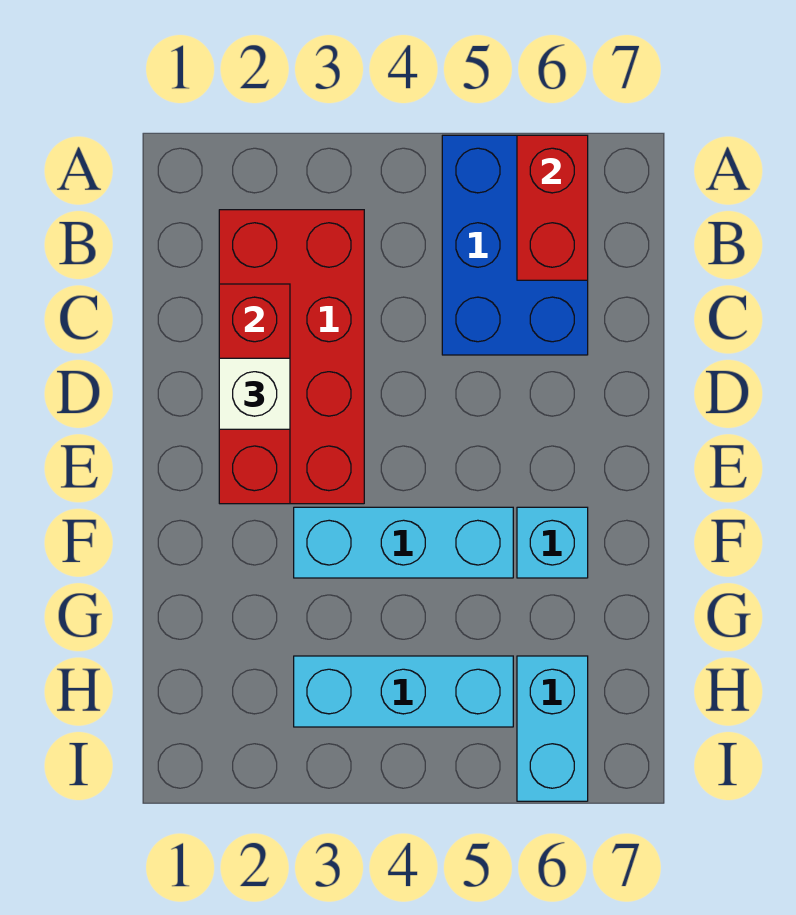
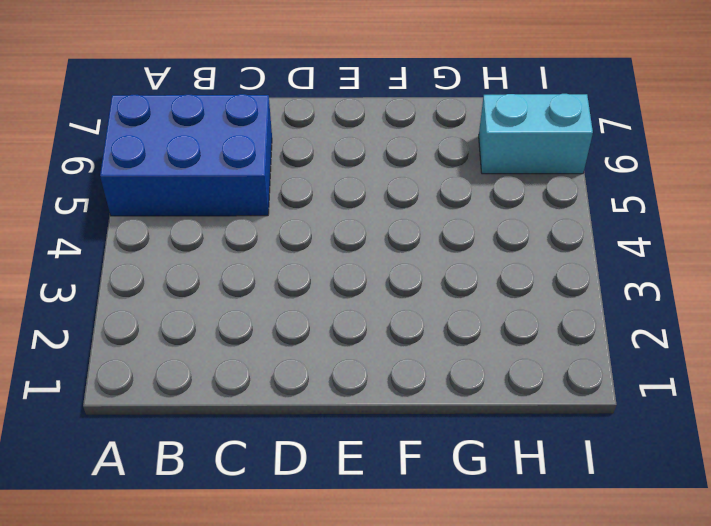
none -> red brick B2:E3 level 1
none -> cyan brick F3:F5 level 1

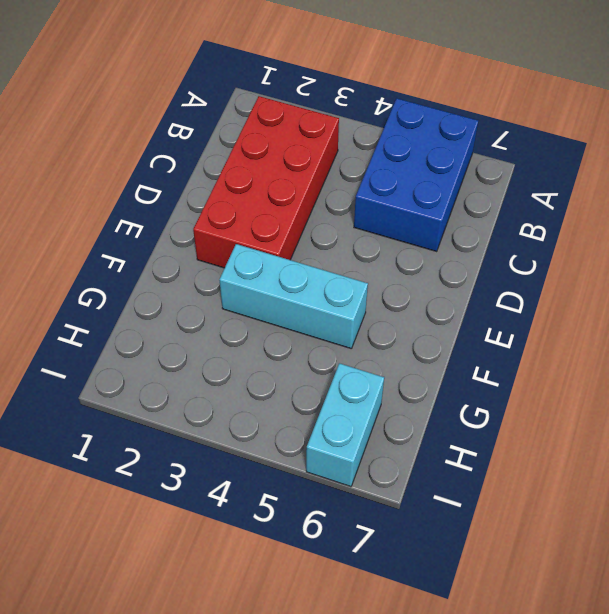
none -> cyan brick F6 level 1
none -> cyan brick H3:H5 level 1

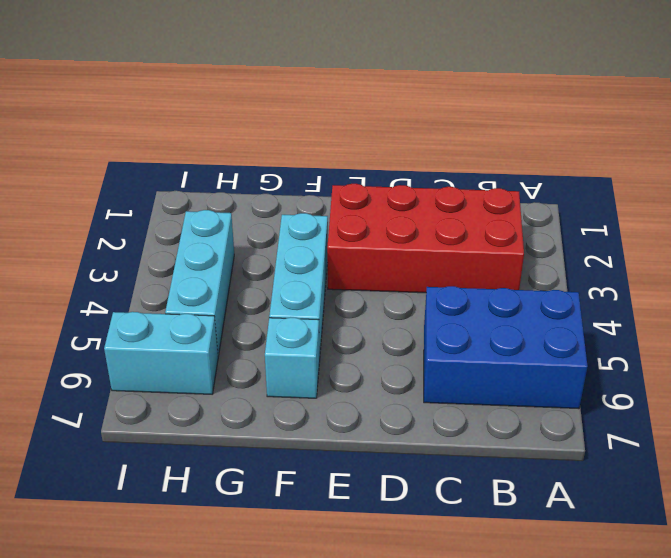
none -> red brick A6:B6 level 2
none -> red brick C2:E2 level 2

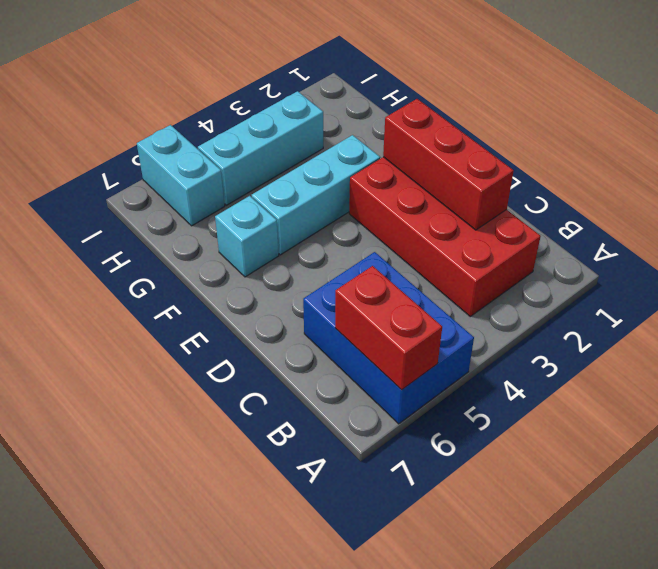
none -> white brick D2 level 3

